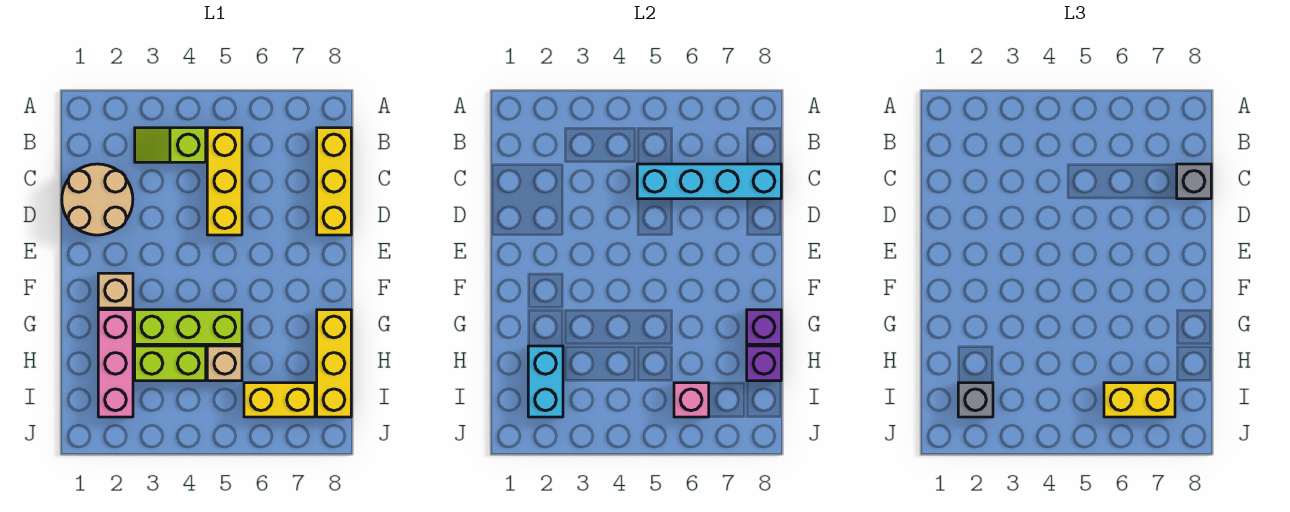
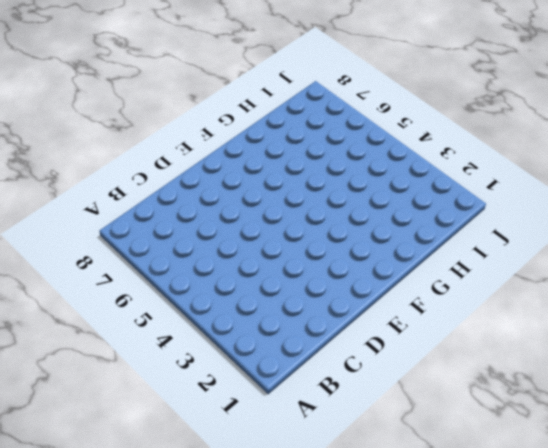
none -> lime slope B3:B4 level 1 top 4
none -> yellow brick B5:D5 level 1
none -> yellow brick B8:D8 level 1

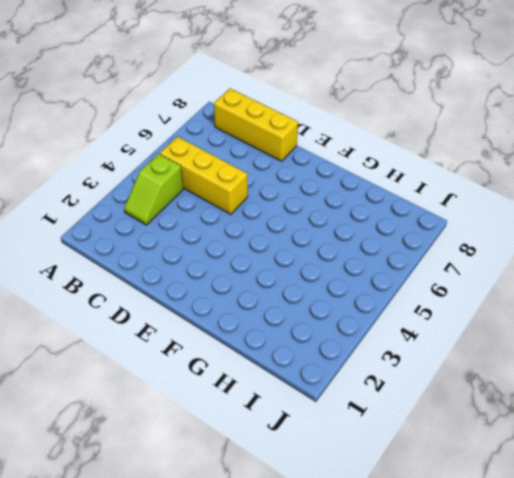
none -> tan round brick C1:D2 level 1
none -> tan brick F2 level 1
none -> pink brick G2:I2 level 1

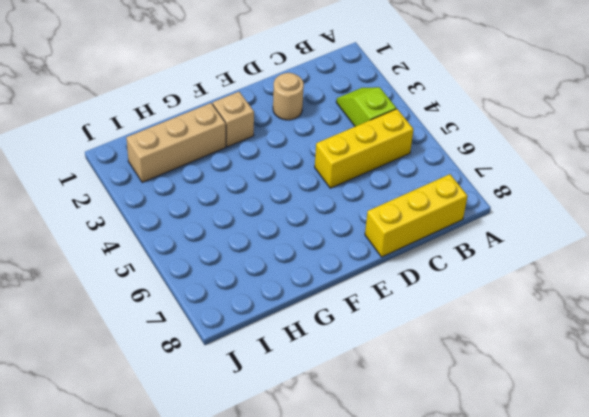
tan round brick D2 level 1 -> tan round brick C1:D2 level 1
tan brick G2:I2 level 1 -> pink brick G2:I2 level 1
none -> lime brick G3:G5 level 1
none -> yellow brick G8:I8 level 1
none -> lime brick H3:H4 level 1

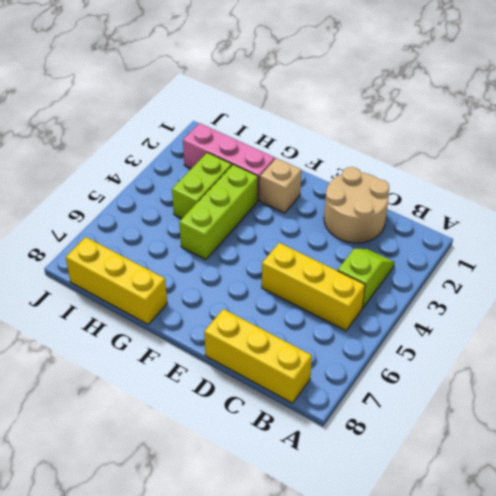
none -> tan brick H5 level 1
none -> yellow brick I6:I7 level 1
none -> cyan brick C5:C8 level 2

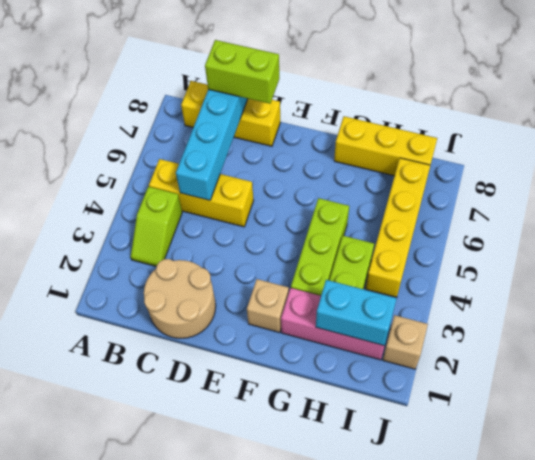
lime brick C8:D8 level 3 -> grey brick C8 level 3
yellow brick I4:I7 level 1 -> yellow brick I6:I7 level 1
tan brick J2 level 1 -> tan brick H5 level 1
none -> purple brick G8 level 2
none -> purple brick H8 level 2
none -> pink brick I6 level 2

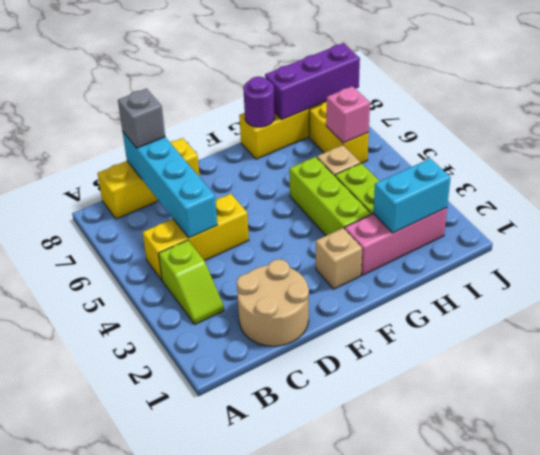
purple round brick G8 level 2 -> purple brick G8 level 2
purple brick H8:J8 level 2 -> purple brick H8 level 2
none -> grey brick I2 level 3
none -> yellow brick I6:I7 level 3

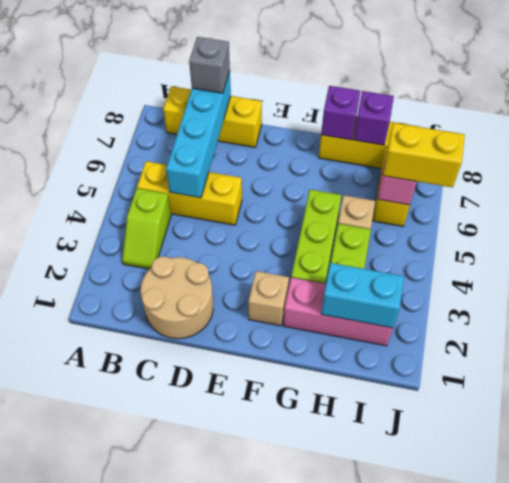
yellow brick I6:J6 level 3 -> yellow brick I6:I7 level 3
none -> grey brick I2 level 3

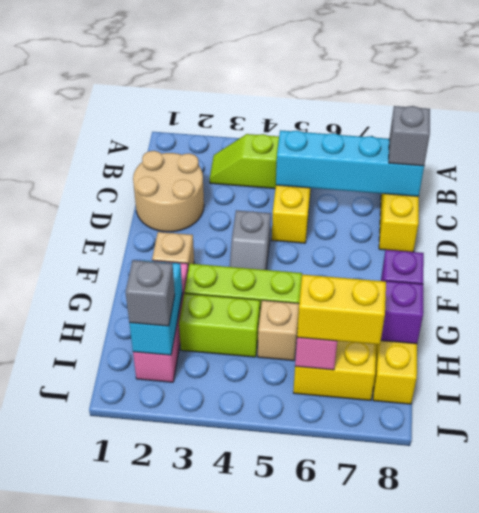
grey slope E4:F4 level 1 top E -> none

